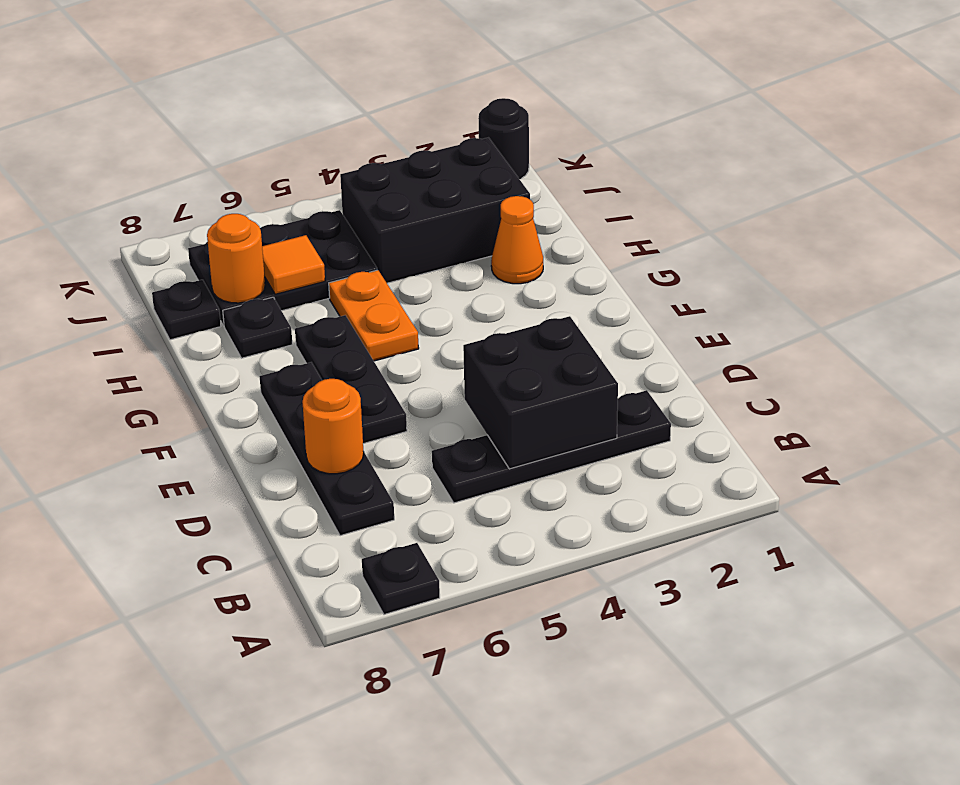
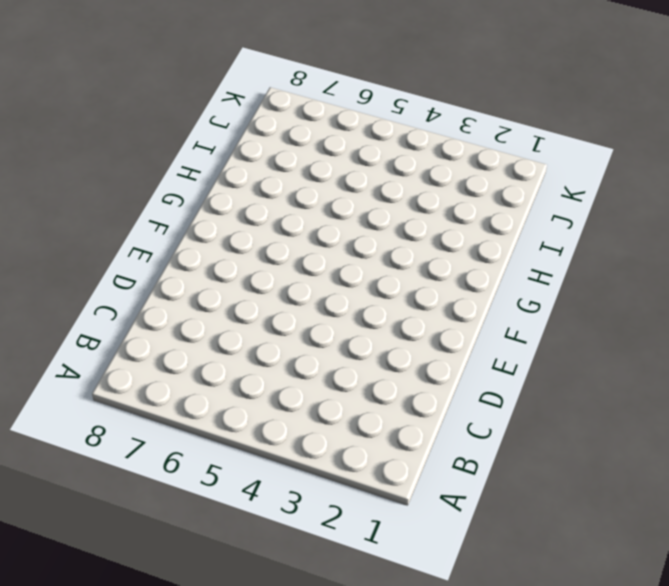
none -> black plate A7 level 1
none -> black plate C2:C5 level 1
none -> black plate C7:F7 level 1

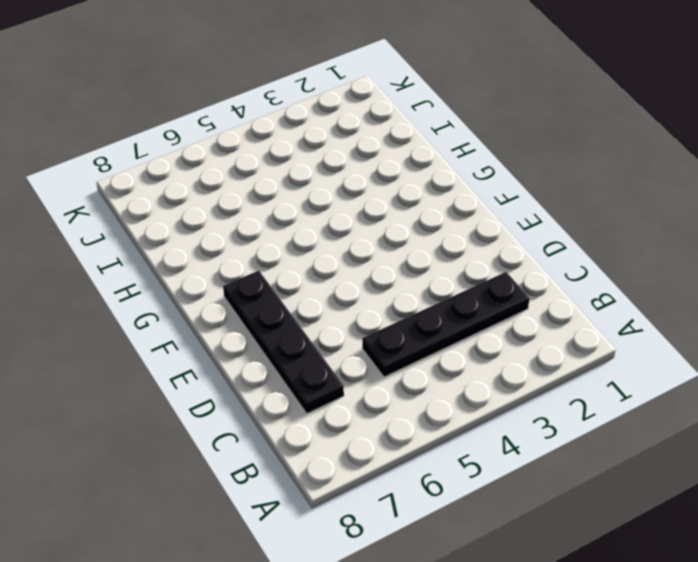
none -> black plate A7 level 1
none -> black plate E6:G6 level 1
none -> orange plate G5:H5 level 1

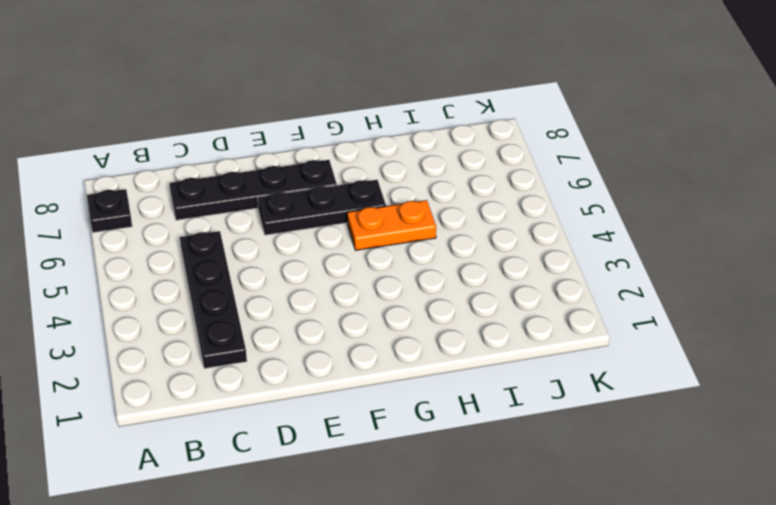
none -> orange cone H2 level 1
none -> black plate H7 level 1
none -> black brick I2:J4 level 1

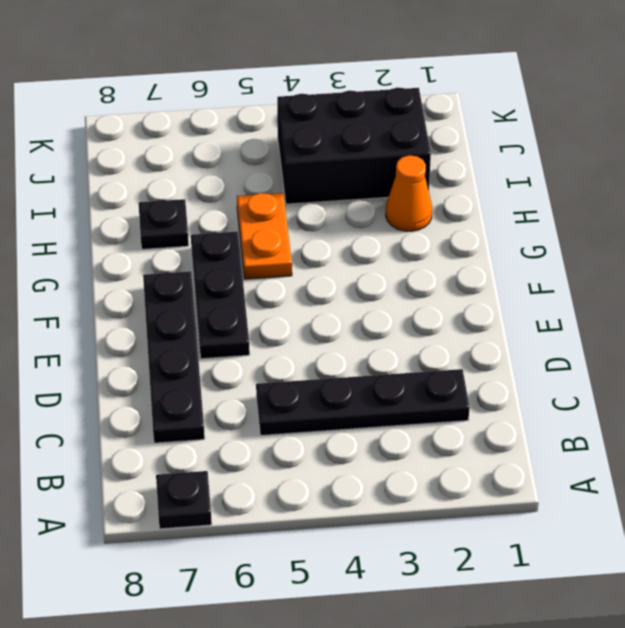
none -> black plate I5:J7 level 1
none -> black plate I8 level 1
none -> black round brick K1 level 1

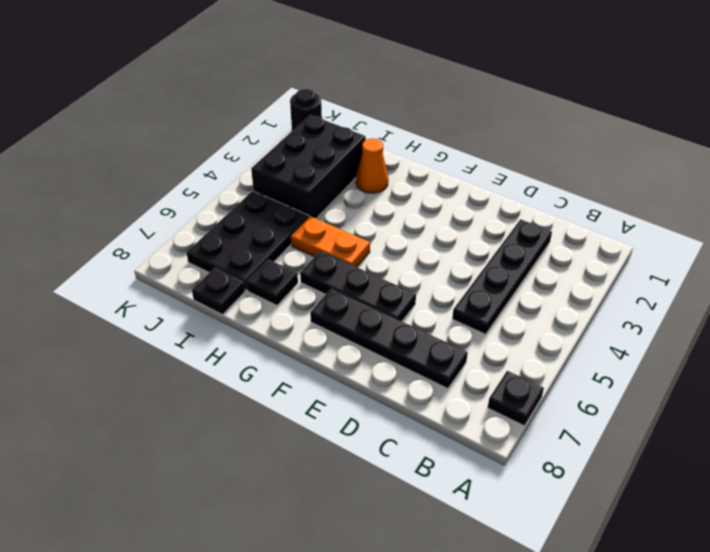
none -> black brick C3:D4 level 2
none -> orange round brick D7 level 2
none -> orange tile I6 level 2

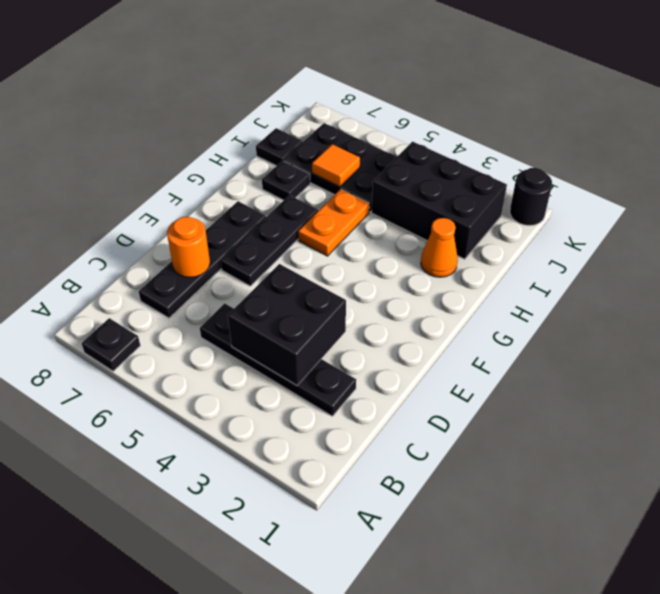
none -> orange round brick I7 level 2

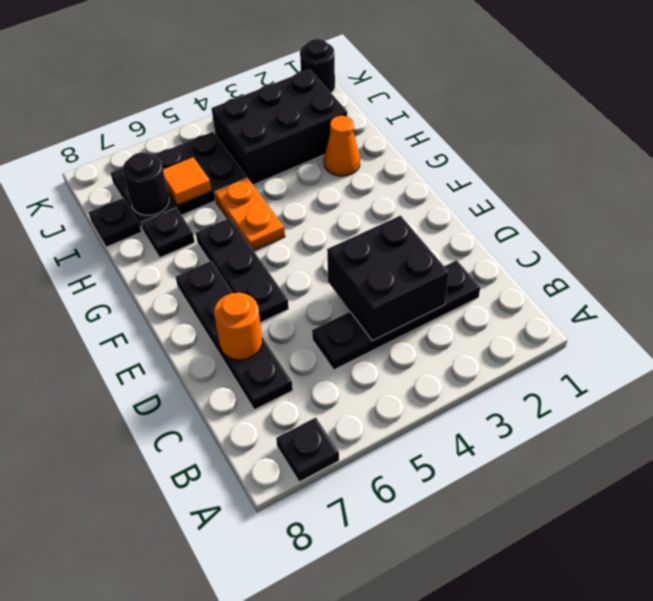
black round brick I7 level 2 -> orange round brick I7 level 2

